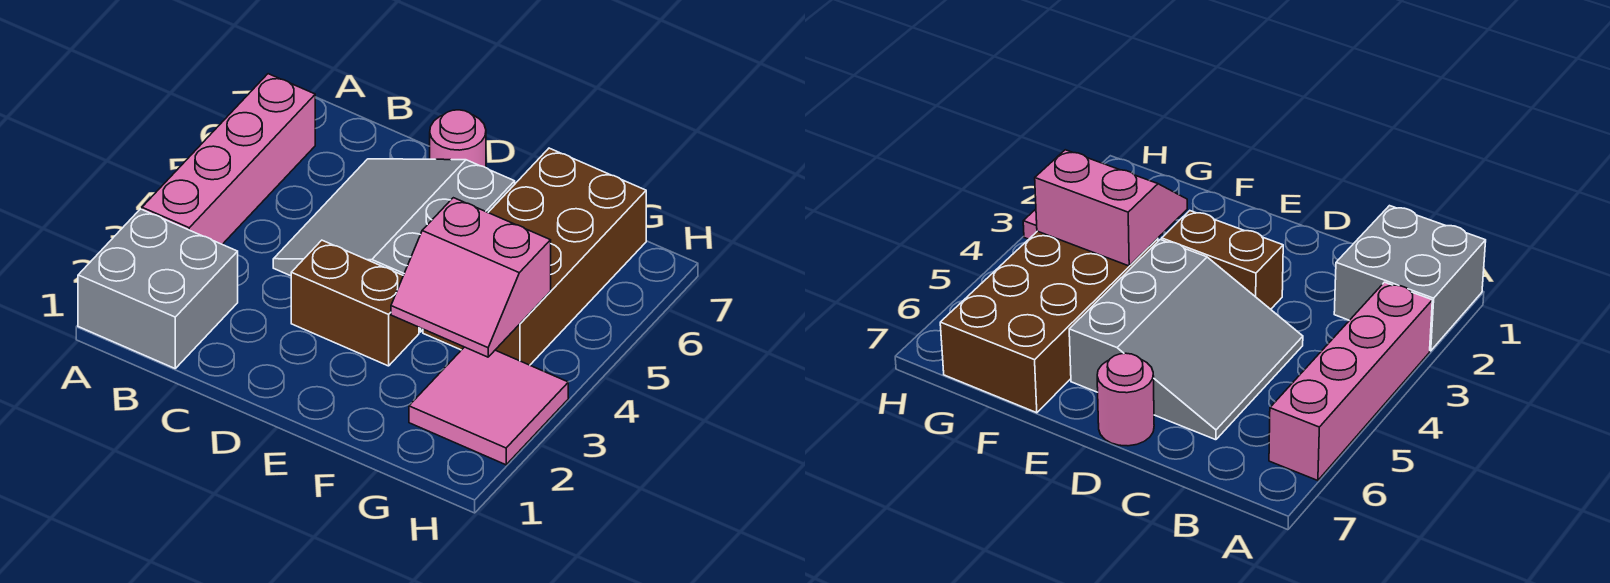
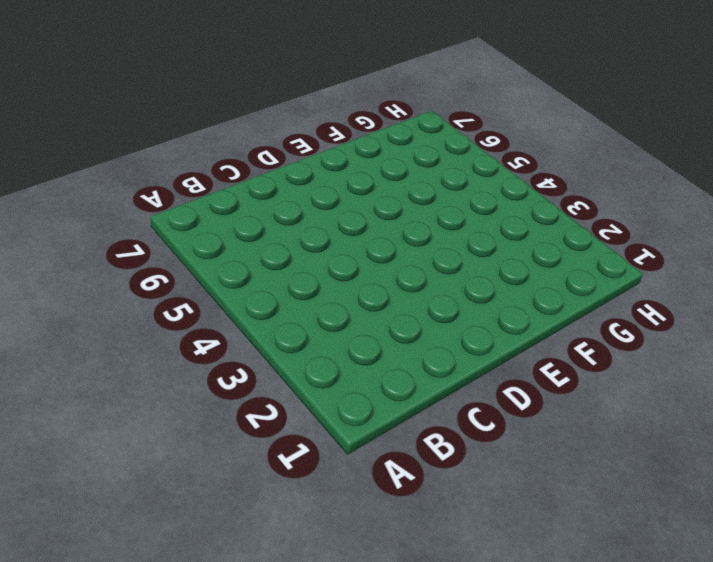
none -> grey brick A1:B2 level 1
none -> pink brick A3:A6 level 1

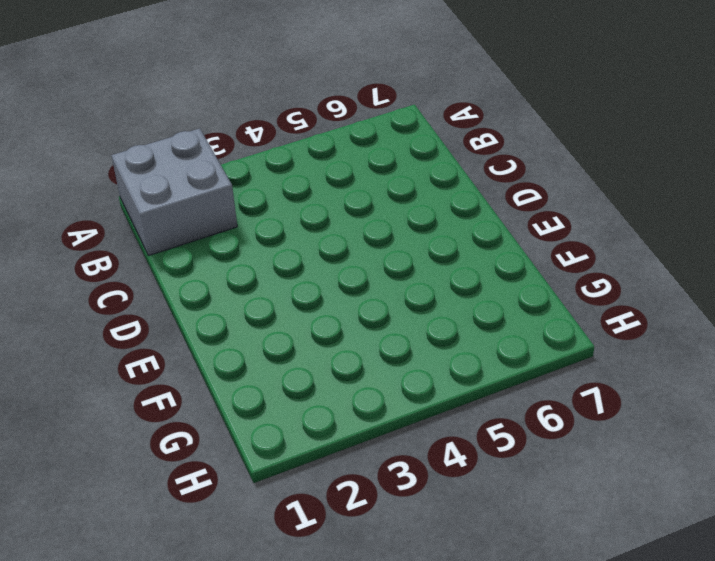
none -> pink brick A3:A6 level 1
none -> grey slope C4:E6 level 1 top E

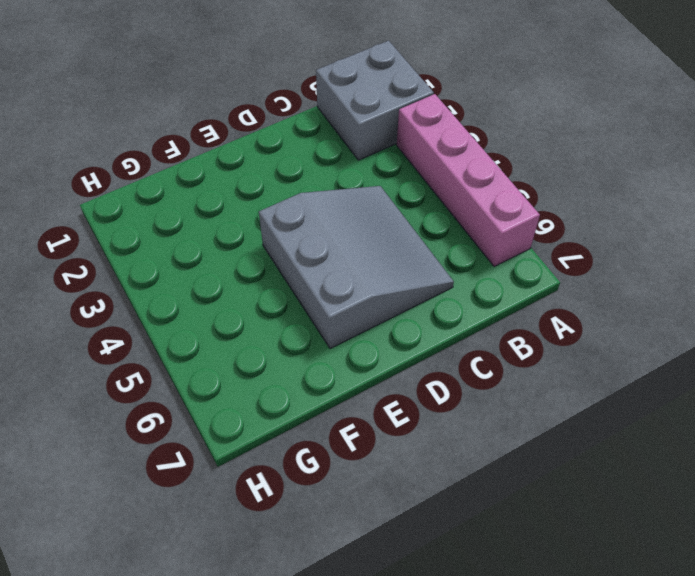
none -> brown brick D3:E3 level 1
none -> pink round brick D7 level 1

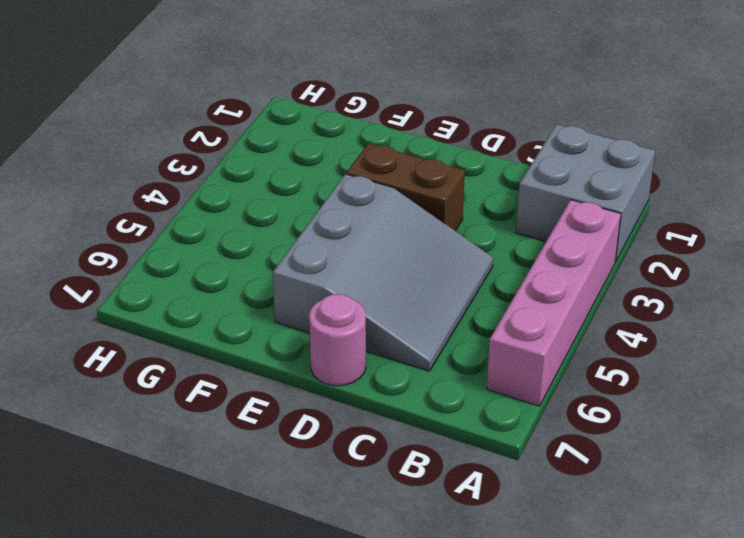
none -> brown brick F4:G7 level 1
none -> pink tile G2:H3 level 1

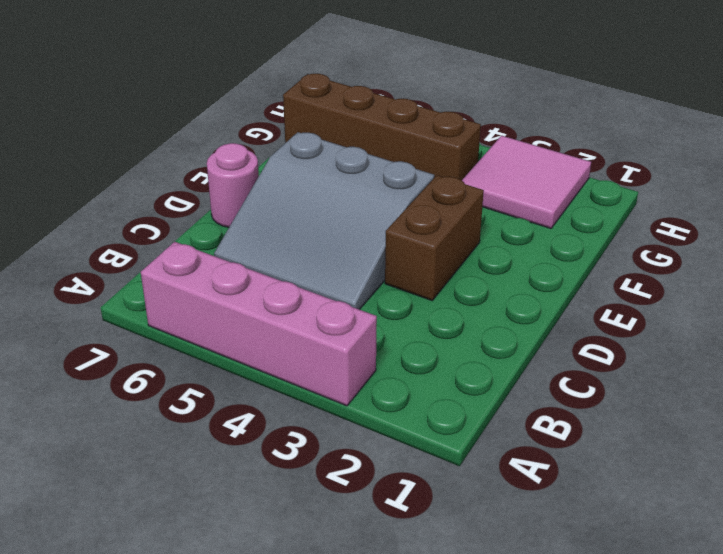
brown brick G4:G7 level 1 -> brown brick F4:G7 level 1
none -> grey brick A1:B2 level 1
none -> pink slope F3:G4 level 2 top 4

